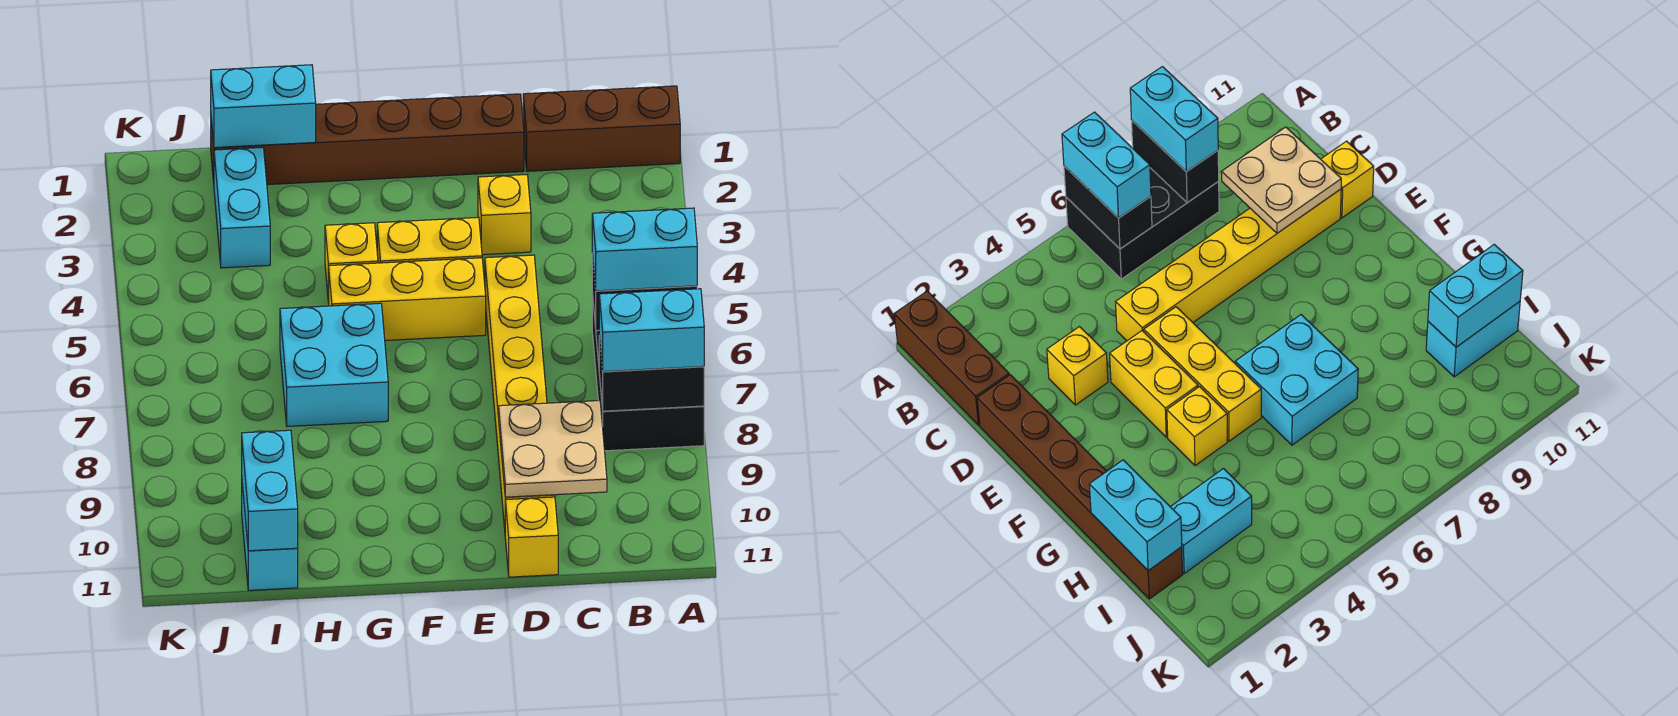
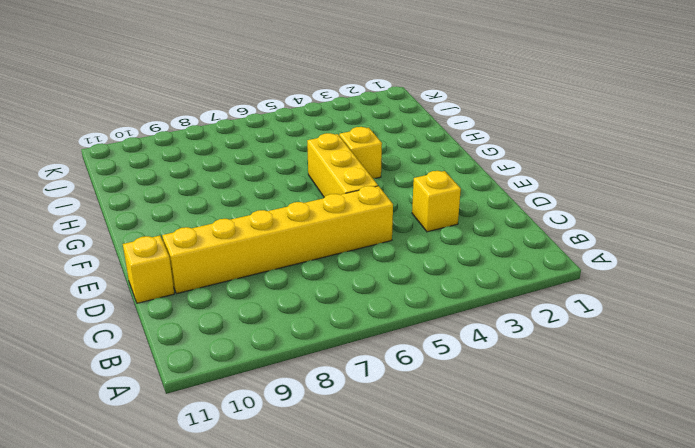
none -> brown brick A1:C1 level 1
none -> black brick A6:B8 level 1
none -> brown brick D1:I1 level 1

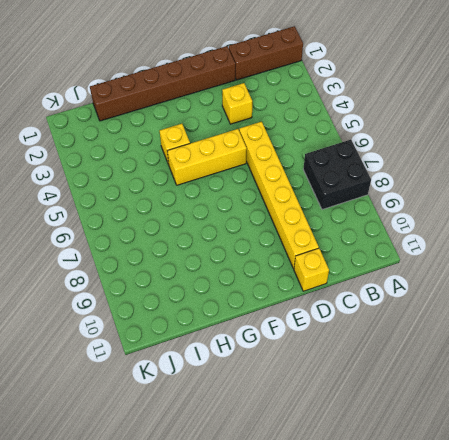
black brick A7:B8 level 1 -> black brick A6:B8 level 1
none -> yellow brick E4:F4 level 1
none -> cyan brick G6:H7 level 1
none -> cyan brick I2:I3 level 1

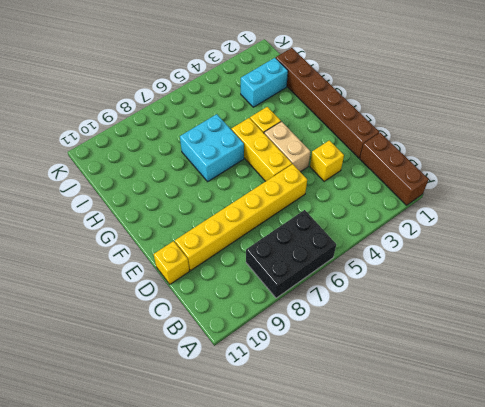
tan brick E4:F4 level 1 -> yellow brick E4:F4 level 1
none -> cyan brick I10:I11 level 1
none -> black brick A6:B6 level 2
none -> black brick A8:B8 level 2

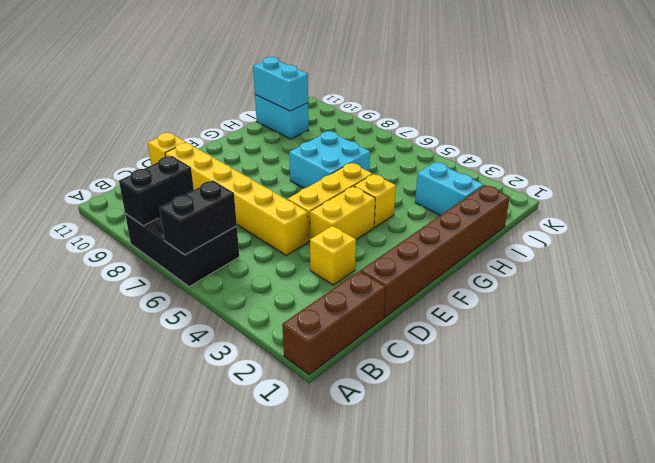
none -> tan plate C9:D10 level 2
none -> cyan brick H1:I1 level 2
none -> cyan brick A6:B6 level 3

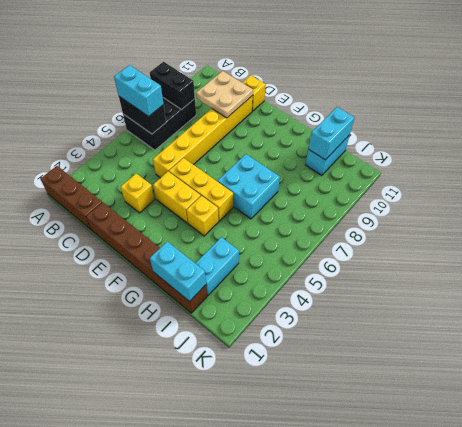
none -> cyan brick A8:B8 level 3

